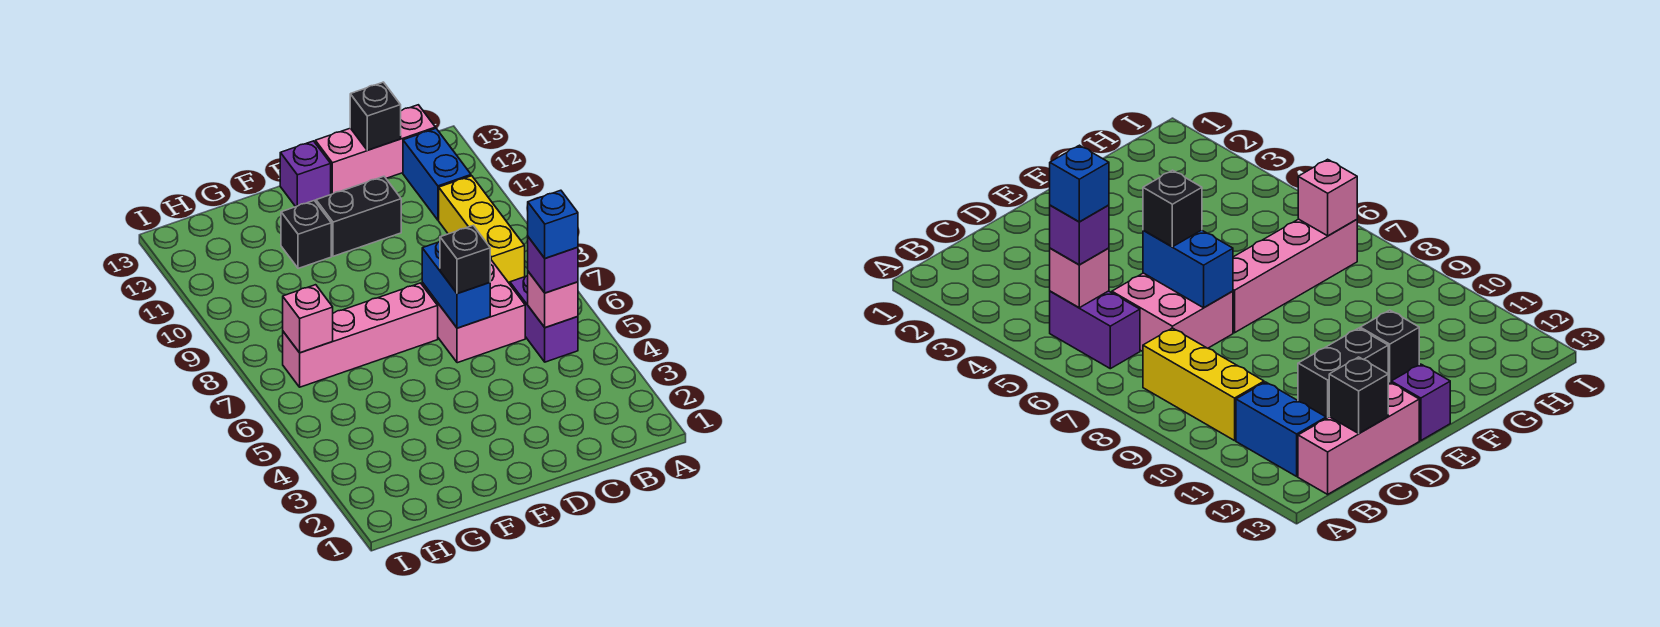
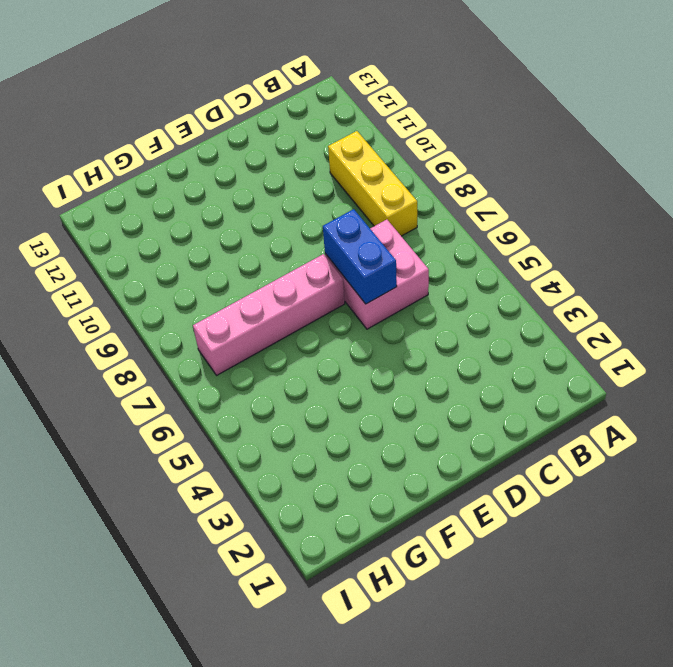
none -> purple brick B5:B6 level 1
none -> blue brick B11:B12 level 1
none -> pink brick B13:D13 level 1

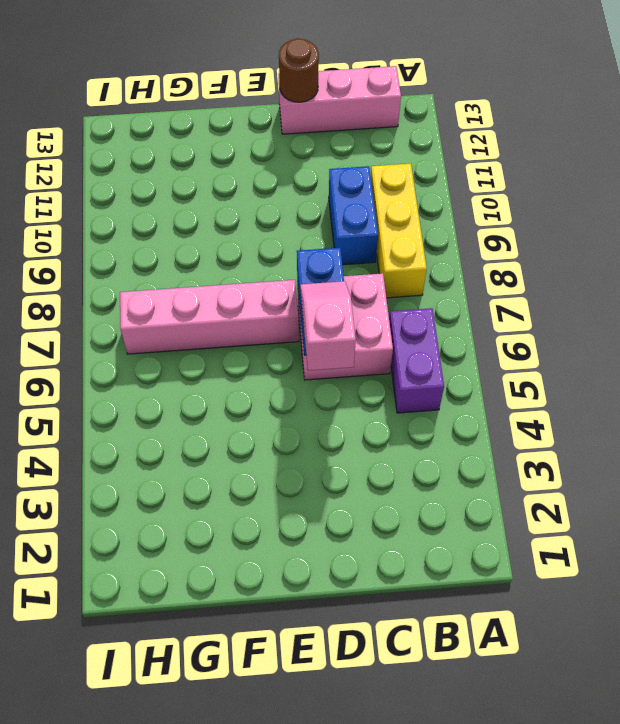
blue brick C9:C10 level 1 -> blue brick B11:B12 level 1
pink slope D5:D6 level 3 top 5 -> black brick D6 level 3
brown round brick D13 level 2 -> none
none -> black brick D11:E11 level 1
none -> purple brick E13 level 1
none -> black brick F11 level 1

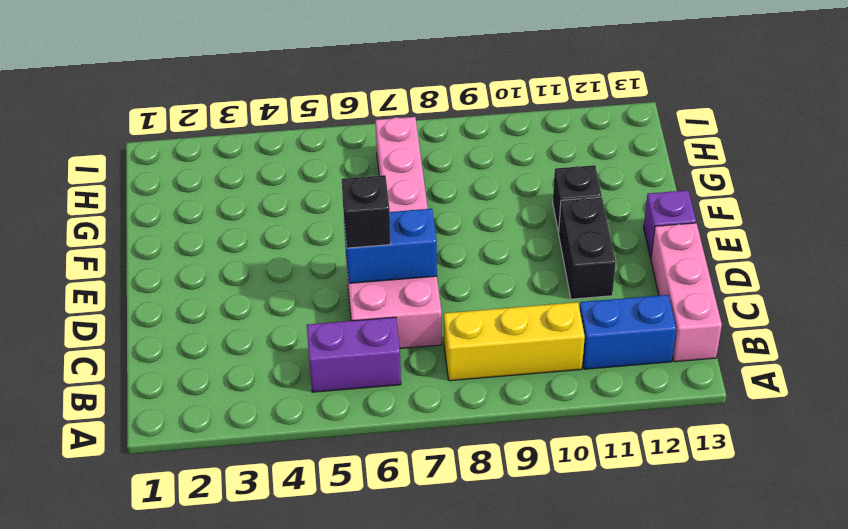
none -> pink brick B5 level 2
none -> black brick C13 level 2
none -> pink brick H7 level 2

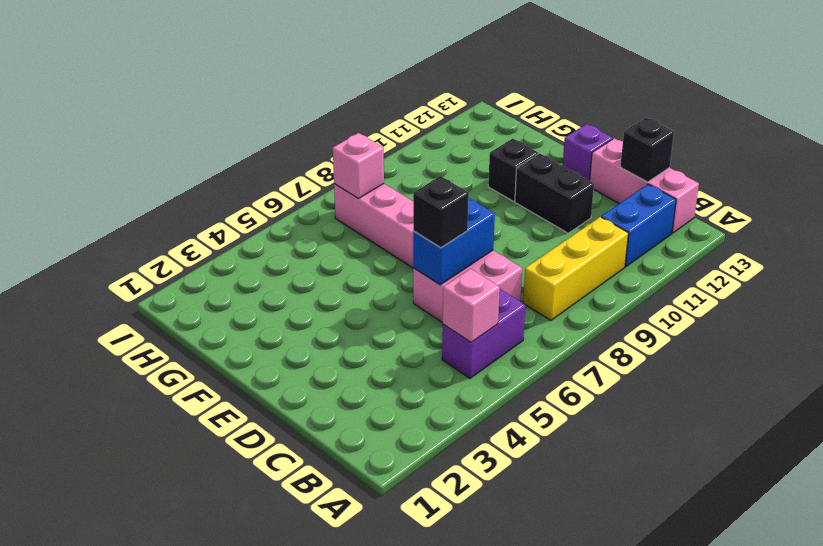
none -> purple brick B5 level 3
none -> blue brick B5 level 4

